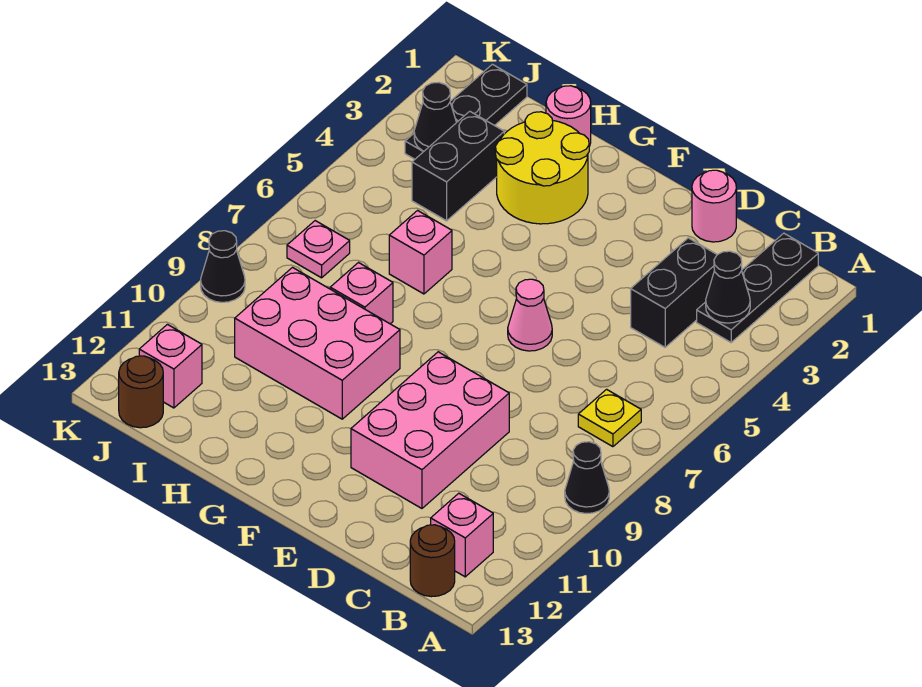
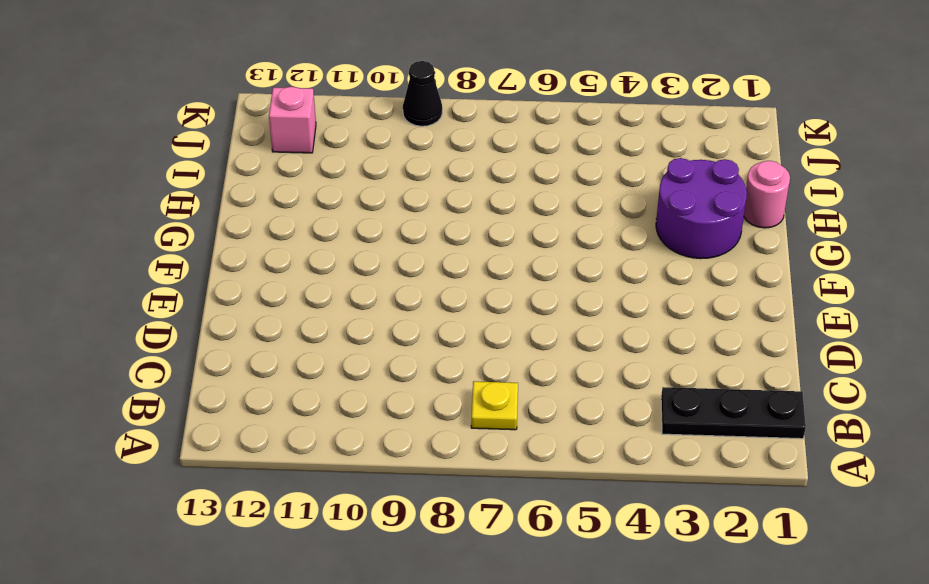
purple round brick G2:H3 level 1 -> yellow round brick G2:H3 level 1
none -> black cone A9 level 1
none -> pink brick B12 level 1
none -> brown round brick B13 level 1

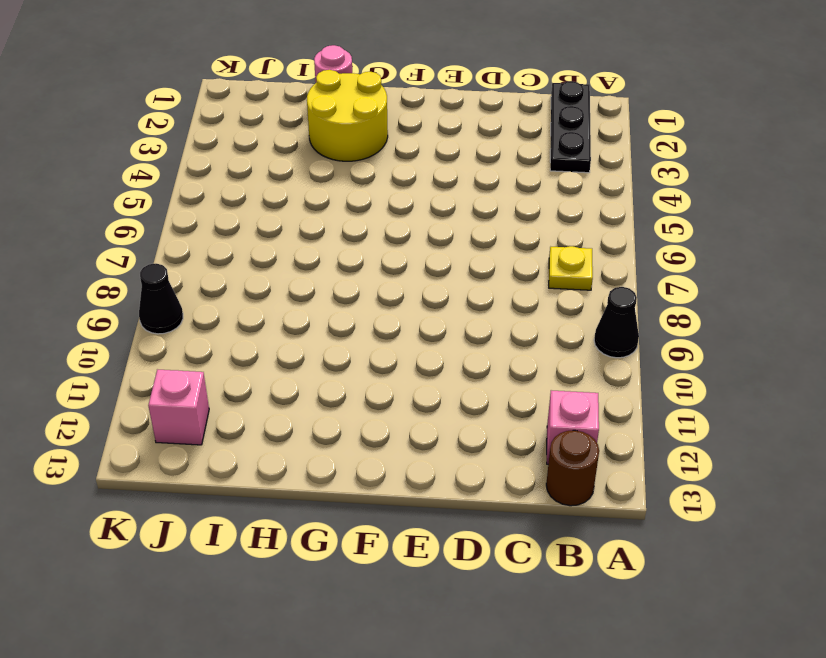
none -> black brick C3:C4 level 1
none -> pink round brick D1 level 1
none -> pink brick D9:E11 level 1

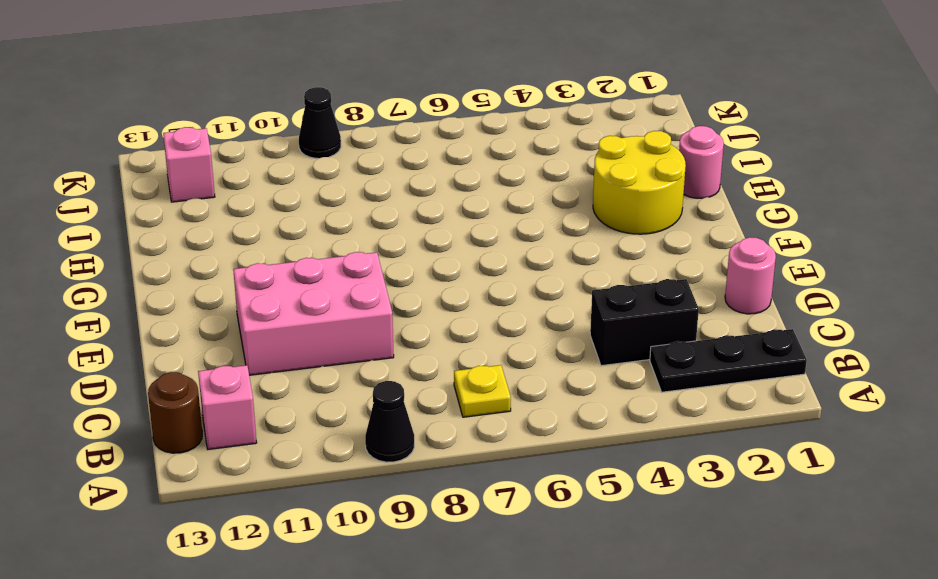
none -> pink cone E6 level 1
none -> pink brick G9:I10 level 1
none -> pink brick H6 level 1

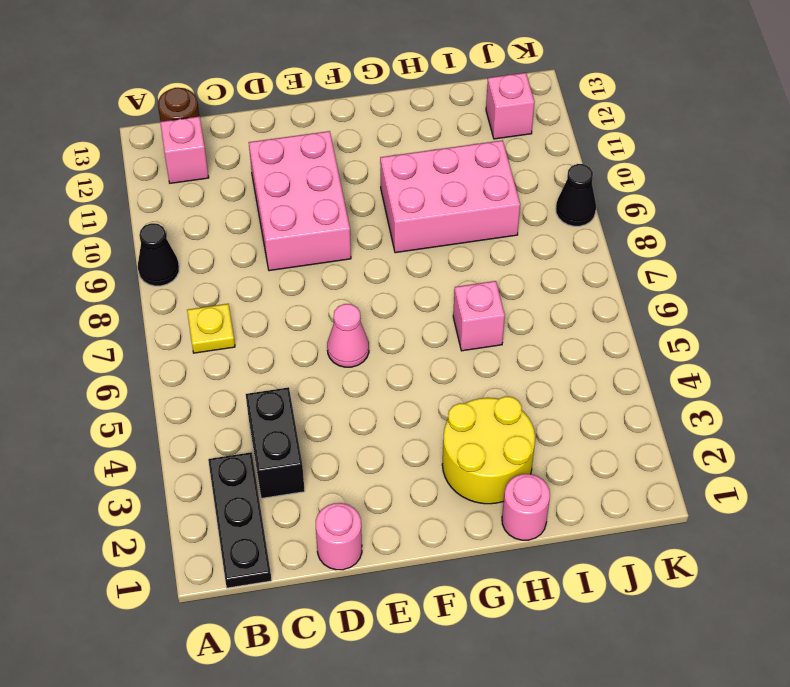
none -> pink brick H8 level 1
none -> black brick I3:I4 level 1
none -> black plate J1:J3 level 1

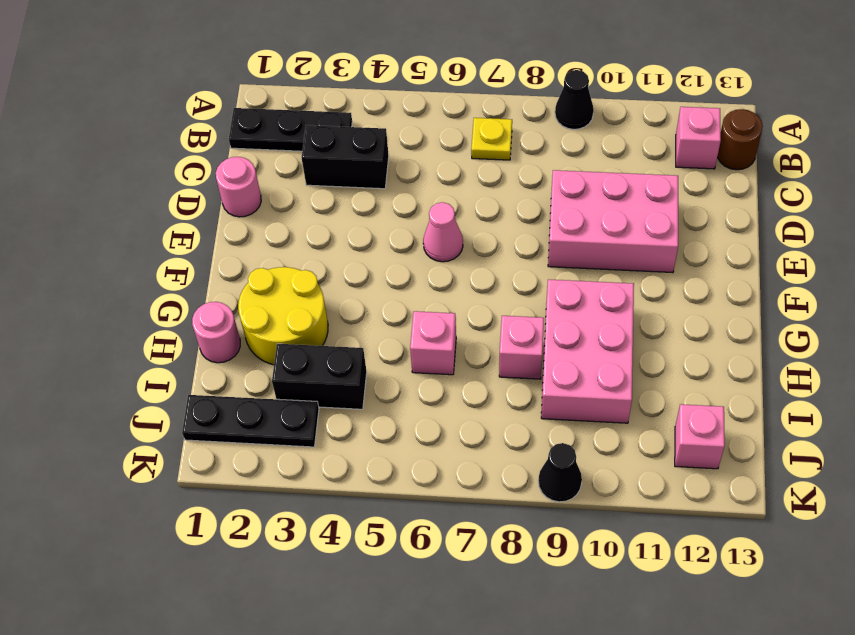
none -> pink plate J7 level 1
none -> brown round brick J13 level 1
none -> black cone B3 level 2

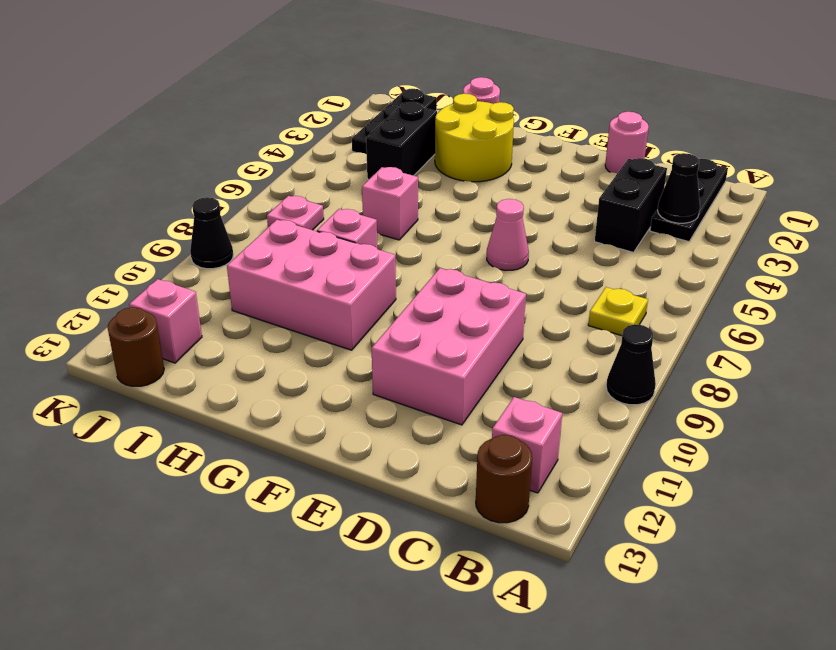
none -> black cone J3 level 2

